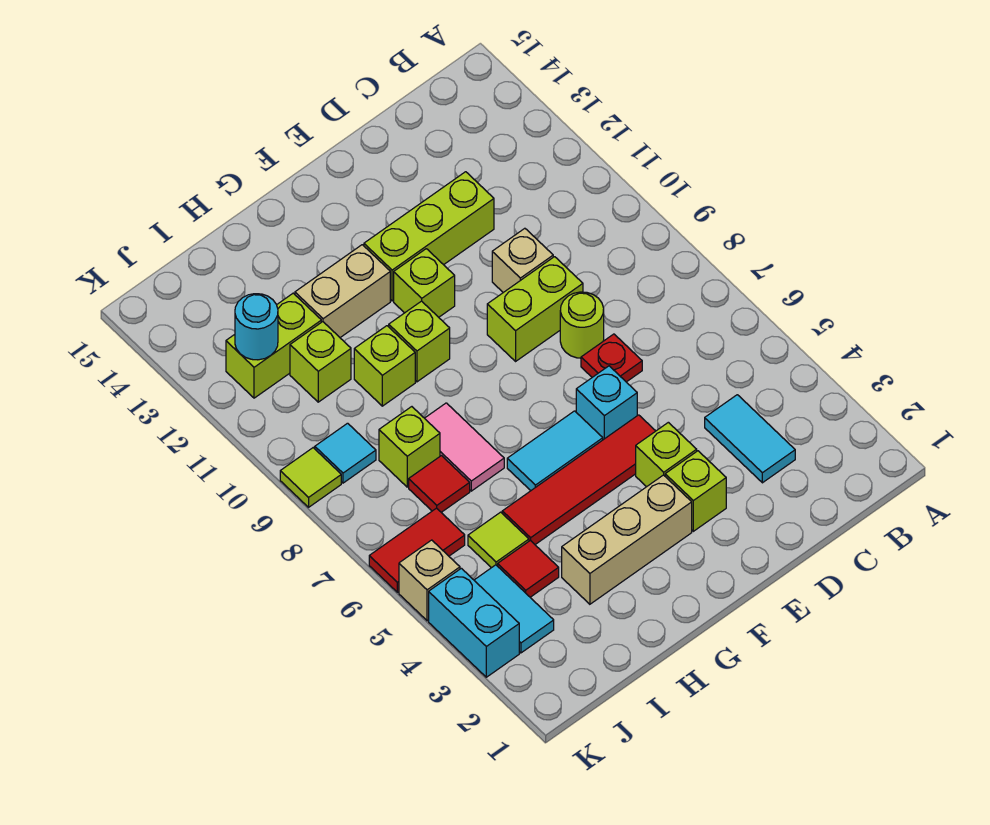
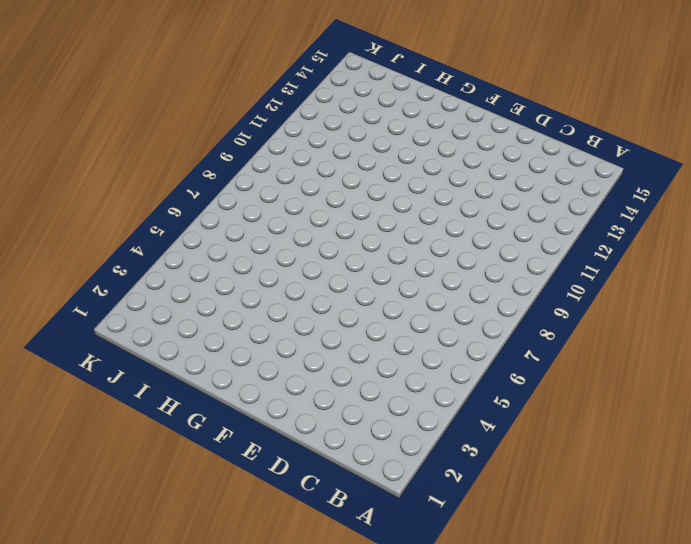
none -> cyan tile C3:C4 level 1
none -> red plate D7 level 1
none -> lime round brick D8 level 1
none -> lime brick D9:E9 level 1

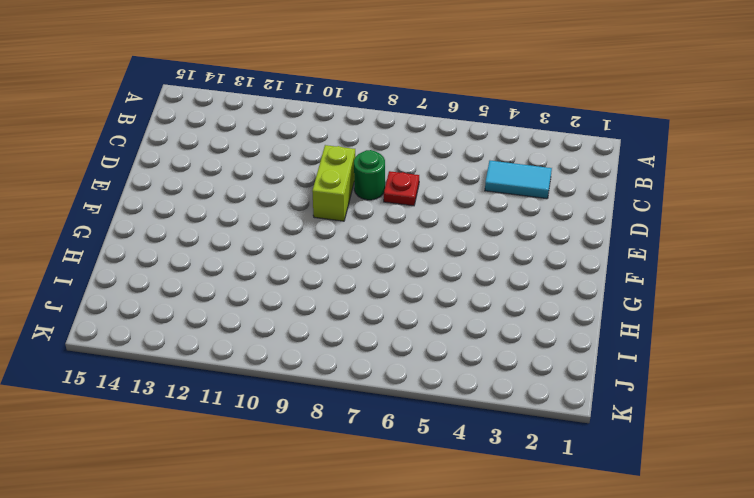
green round brick D8 level 1 -> lime round brick D8 level 1
none -> tan brick D10 level 1
none -> lime brick D12:F12 level 1
none -> lime brick E3 level 1
none -> lime brick E4 level 1

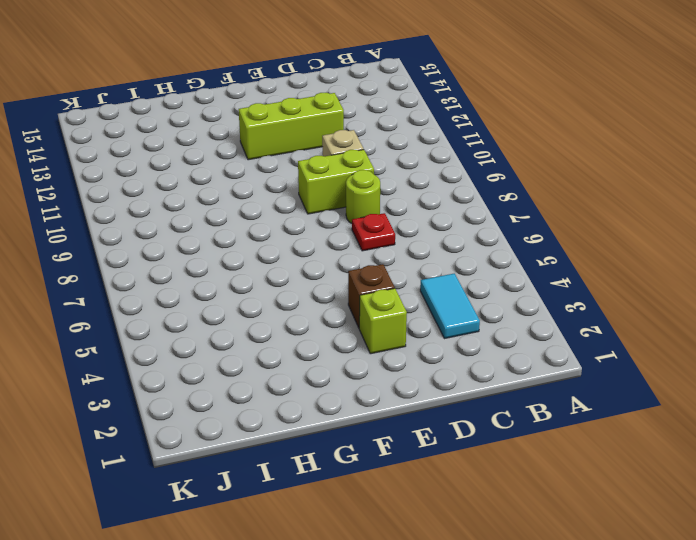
brown brick E4 level 1 -> lime brick E4 level 1
none -> red tile E5:H5 level 1
none -> cyan brick E6 level 1
none -> tan brick F3:H3 level 1
none -> cyan tile F6:G6 level 1

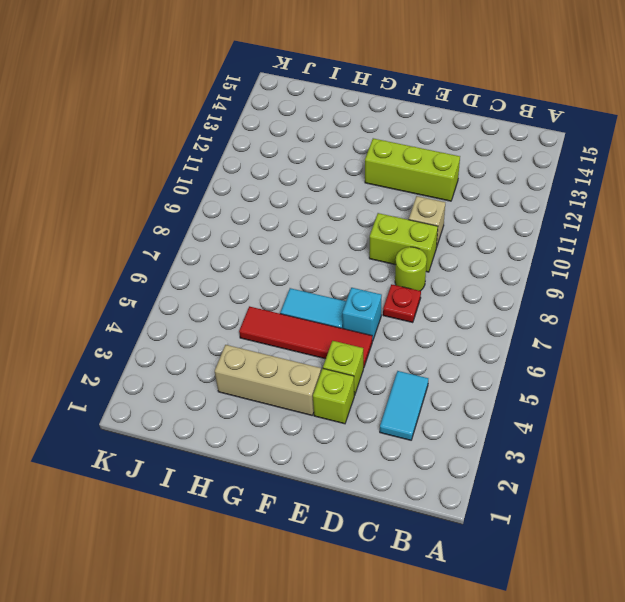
none -> lime brick F11 level 1
none -> lime brick G10 level 1
none -> tan brick G12:H12 level 1
none -> pink tile H7:H8 level 1

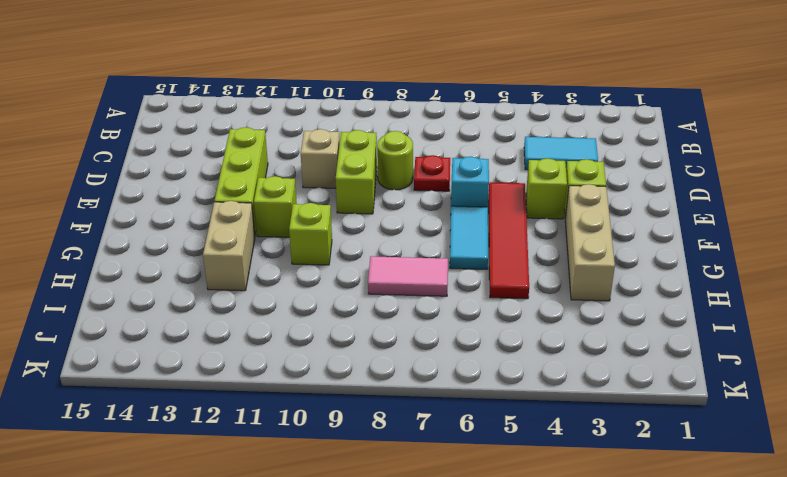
none -> lime brick H10 level 1
none -> red tile I4 level 1
none -> lime tile I5 level 1
none -> red tile I7 level 1

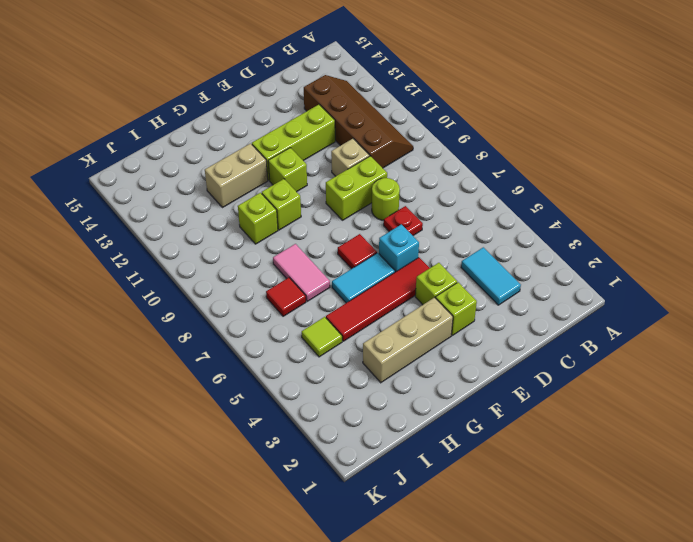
brown slope B10:C13 level 1 top C -> none
red tile F7 level 1 -> red tile I4 level 1
none -> lime brick I8 level 1
none -> lime brick I11 level 1
none -> lime brick I12:J12 level 1
none -> cyan tile J3:J4 level 1

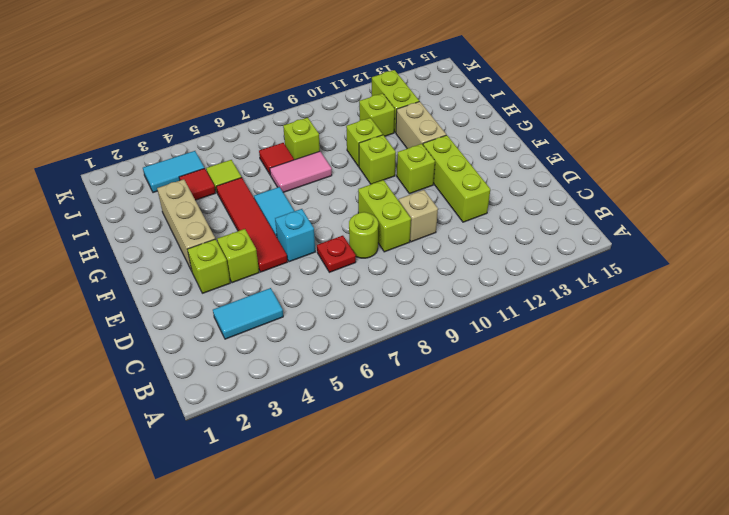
none -> red tile J6:K6 level 1
none -> cyan tile J9 level 1
none -> cyan brick K3:K4 level 1
none -> tan brick K5 level 1

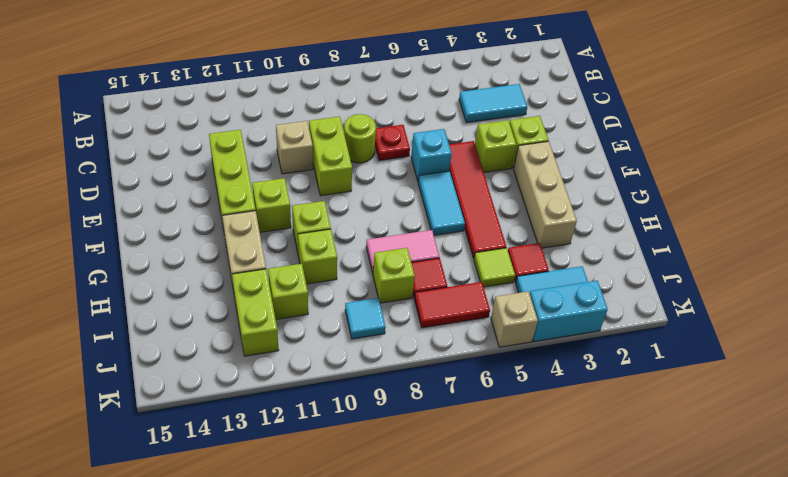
red tile J6:J7 level 1 -> red tile J6:K6 level 1
none -> lime tile K9 level 1
none -> cyan round brick J12 level 2

